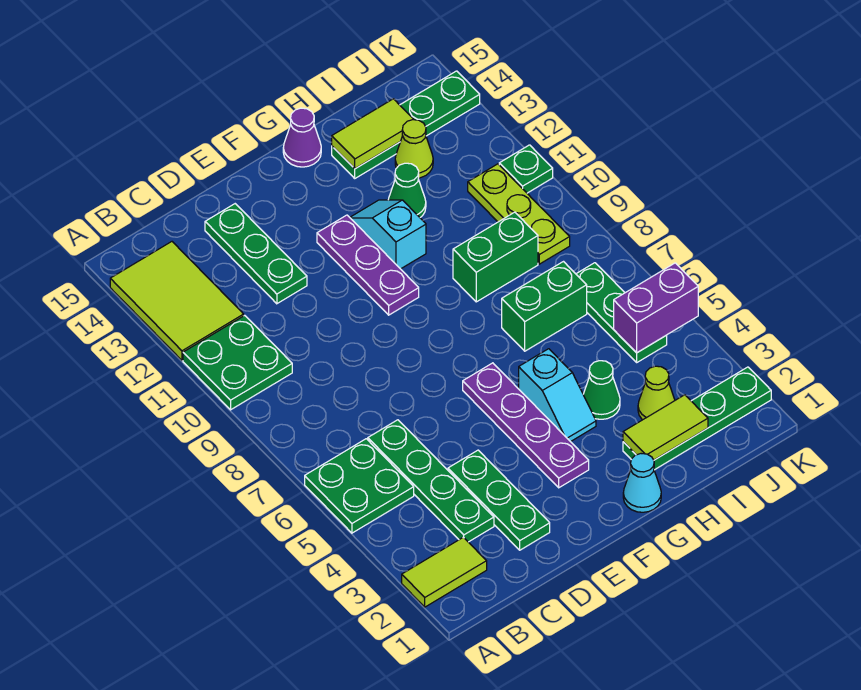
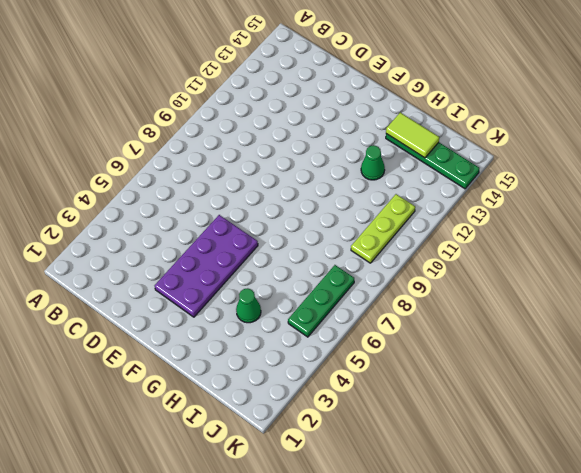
purple plate E3:F6 level 1 -> purple plate F3:F6 level 1
none -> lime tile A2:B2 level 1
none -> green plate A5:B6 level 1
none -> green plate A10:B11 level 1

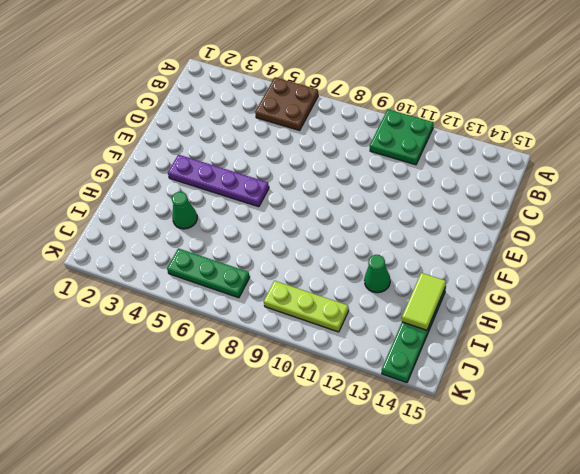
brown plate A5:B6 level 1 -> green plate A5:B6 level 1
none -> lime tile A2:B2 level 1
none -> lime tile A12:B14 level 1
none -> green plate C3:C6 level 1

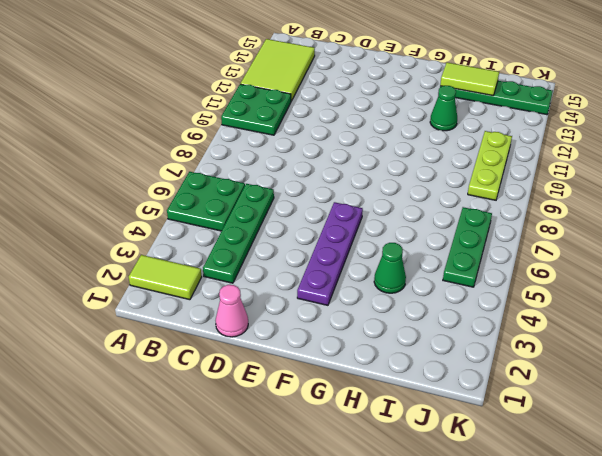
pink cone D1 level 1 -> none
none -> green plate D2:D4 level 1
none -> green plate D12:D14 level 1
none -> purple plate F10:F12 level 1

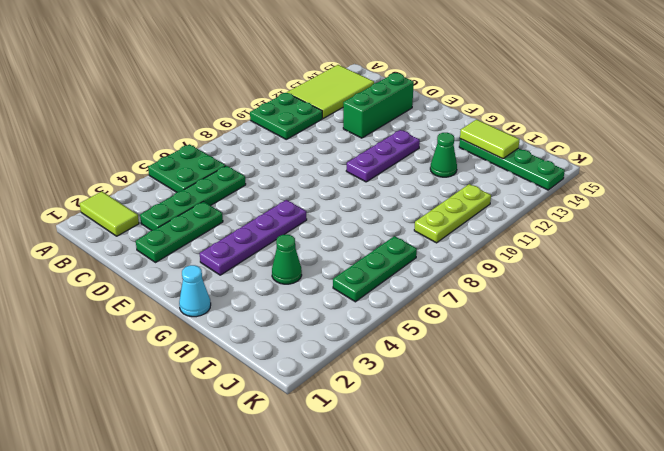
green brick D12:D14 level 1 -> green plate D12:D14 level 1
none -> cyan slope G4:G5 level 1 top 5
none -> cyan slope G11:G12 level 1 top 11
none -> purple cone G15 level 1

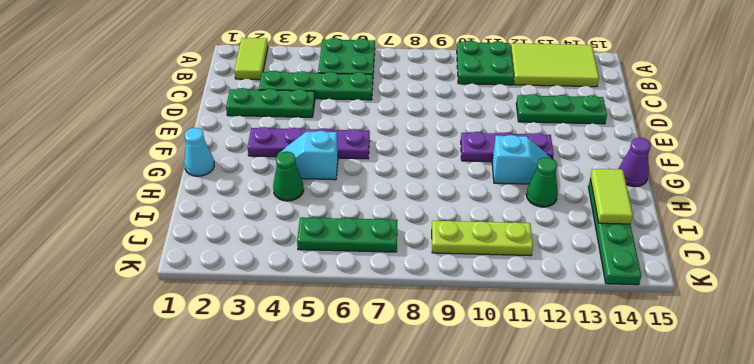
none -> green plate H2:K2 level 1
none -> green brick H7:I7 level 1
none -> green brick H9:I9 level 1

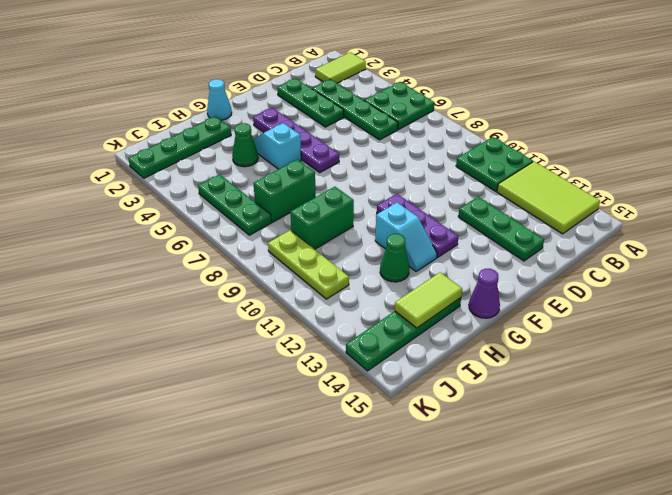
none -> lime cone I3 level 1
none -> lime cone I13 level 1
none -> green plate K11 level 1

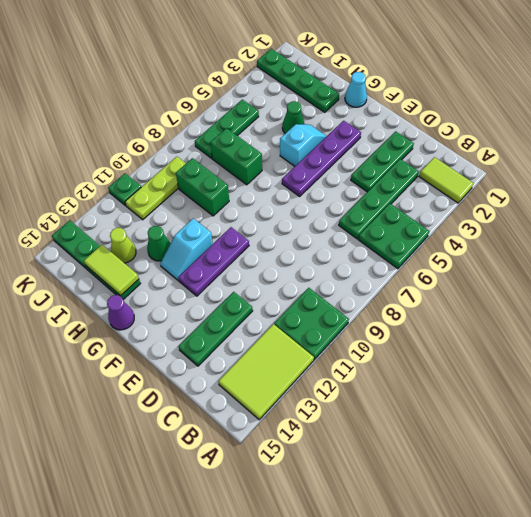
none -> lime cone I3 level 1
none -> lime tile H2:I2 level 2
none -> purple brick J5:K5 level 2

